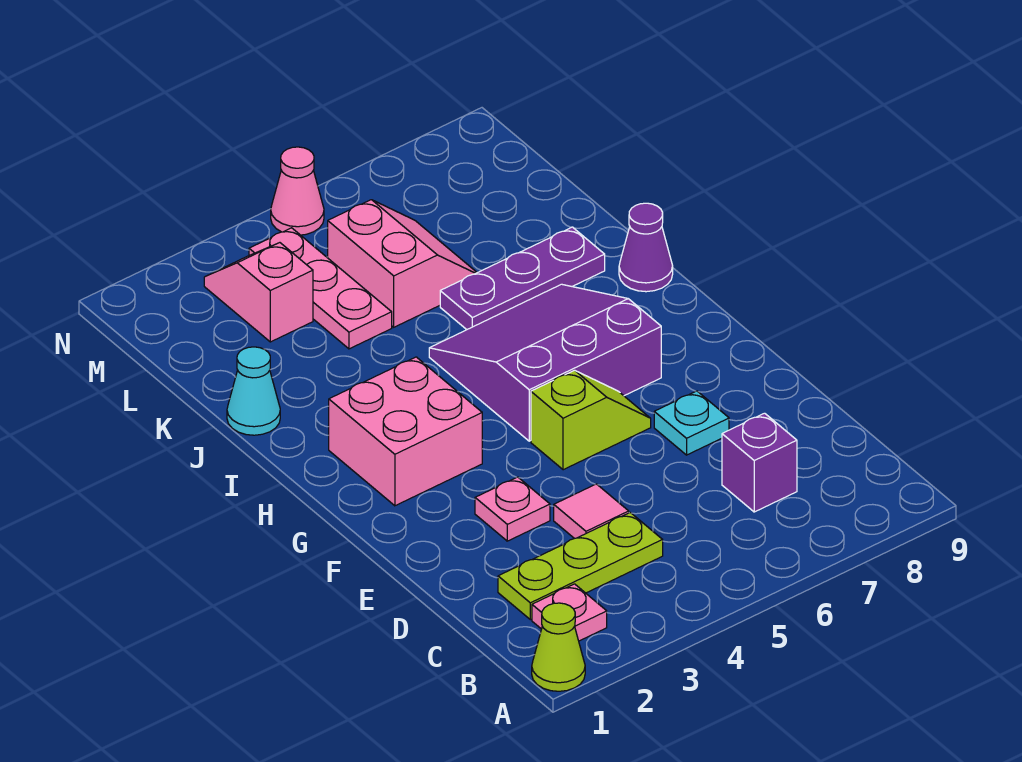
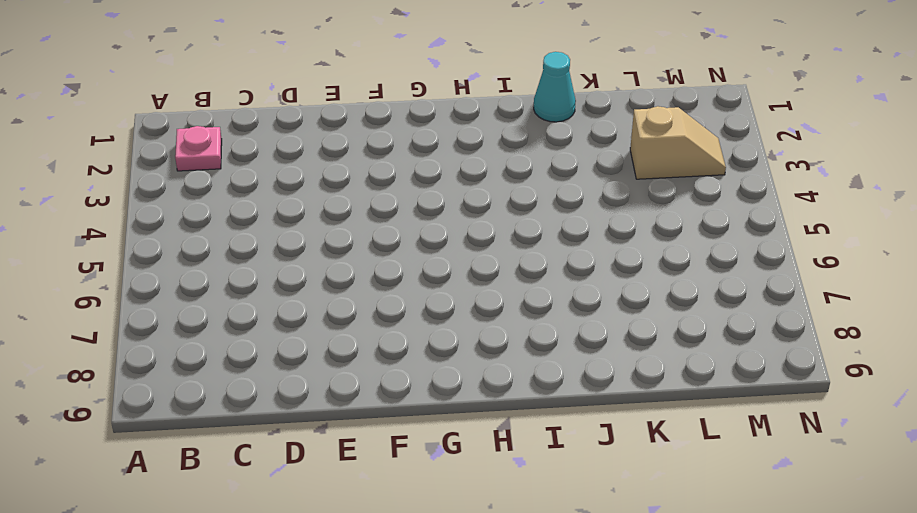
tan slope L3:M3 level 1 top L -> pink slope L3:M3 level 1 top L
none -> lime cone A1 level 1
none -> lime plate C2:C4 level 1
none -> purple brick C7 level 1

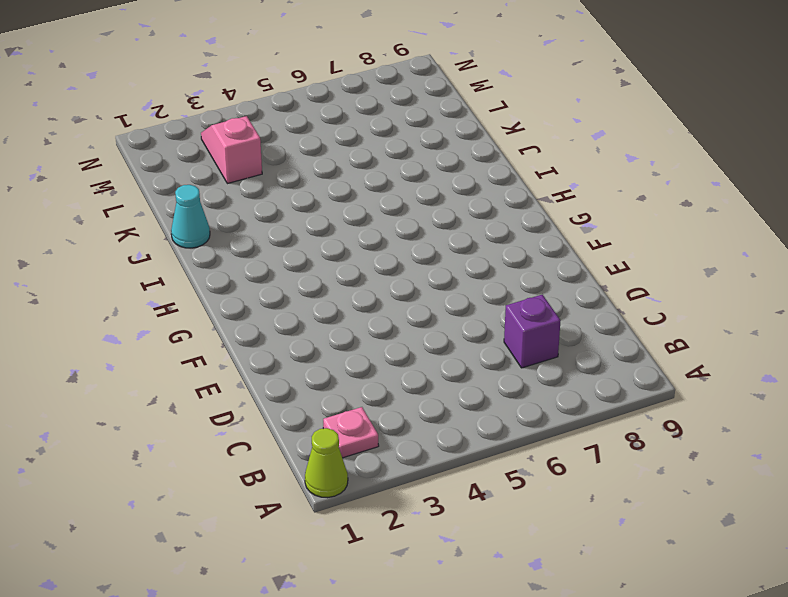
none -> lime plate C2:C4 level 1
none -> pink tile D4 level 1
none -> pink plate E3 level 1

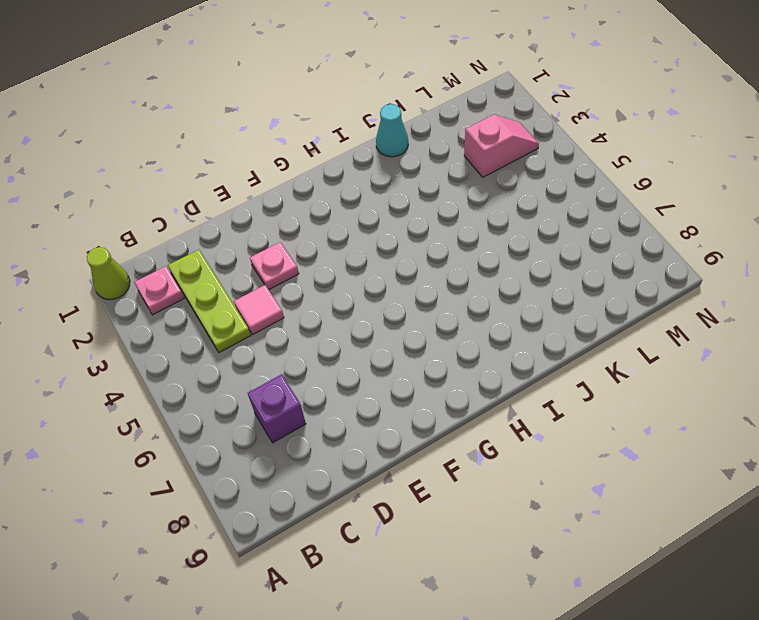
none -> cyan plate E7 level 1
none -> lime slope F5:F6 level 1 top 5
none -> pink brick G2:H3 level 1

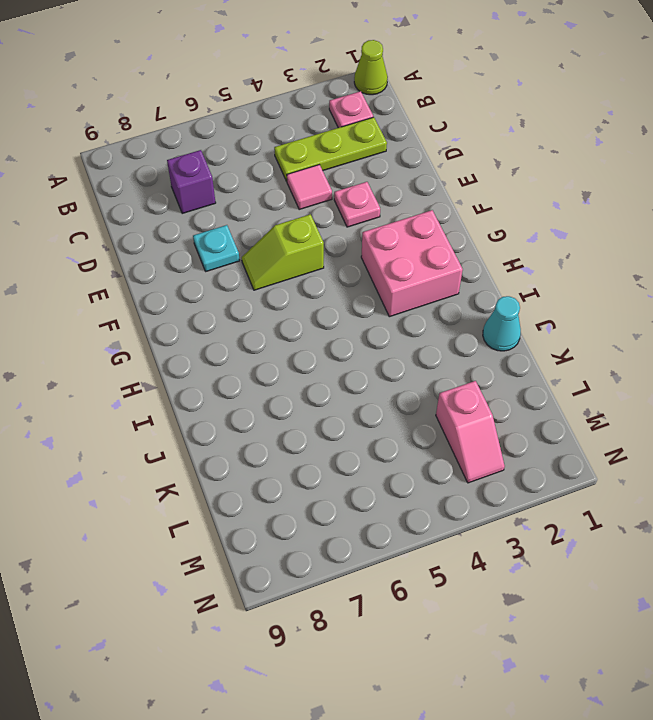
none -> purple slope G5:I7 level 1 top G
none -> purple cone I9 level 1
none -> purple plate J6:J8 level 1

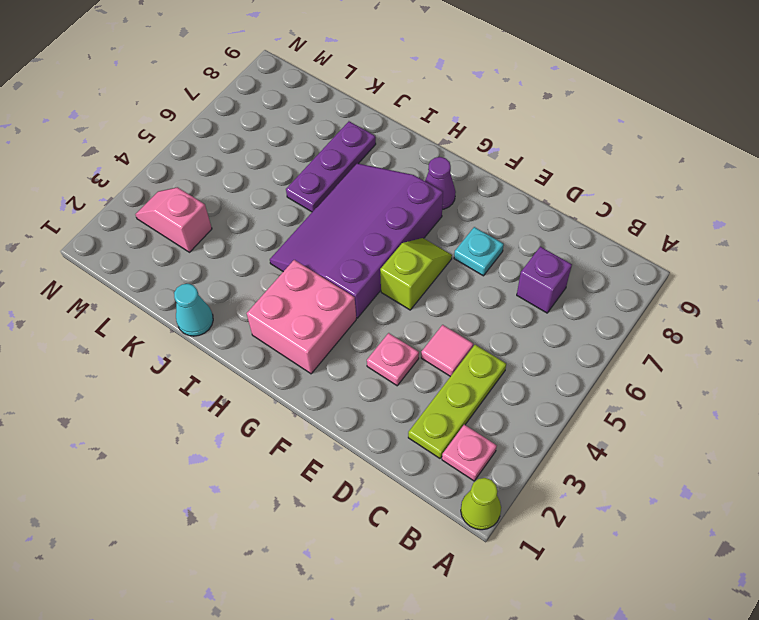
purple slope G4:I7 level 1 top G -> purple slope G5:I7 level 1 top G
purple cone G8 level 1 -> purple cone I9 level 1
none -> pink plate K4:M4 level 1
none -> pink slope K5:L6 level 1 top 5
none -> pink cone N5 level 1

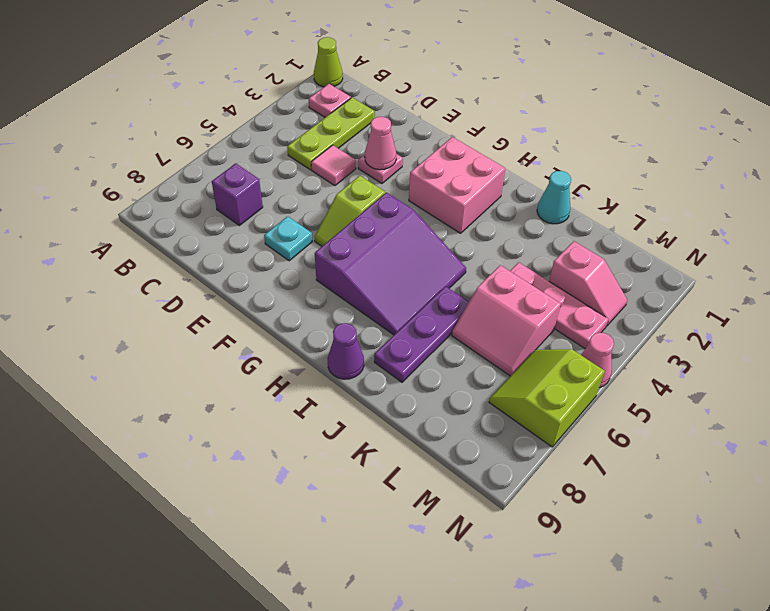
pink cone E3 level 2 -> none
lime slope M6:N7 level 1 top N -> none

